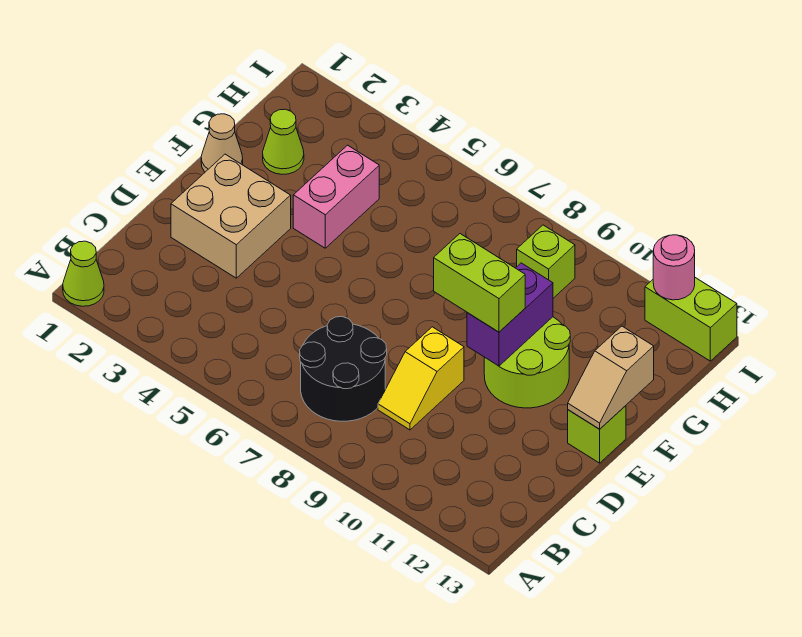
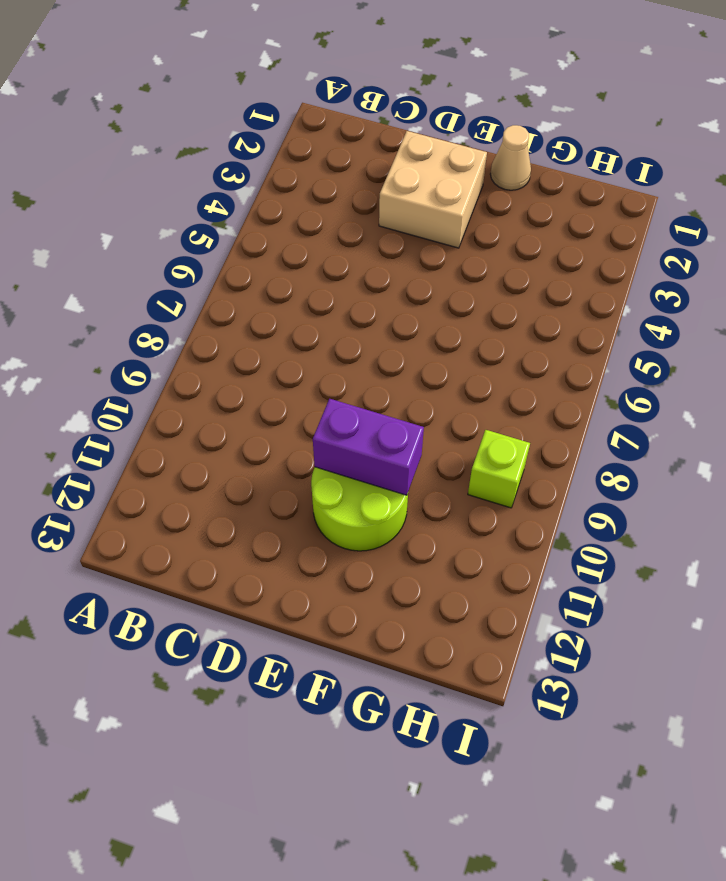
none -> lime cone A1 level 1
none -> black round brick B7:C8 level 1
none -> yellow slope C9:D9 level 1 top D

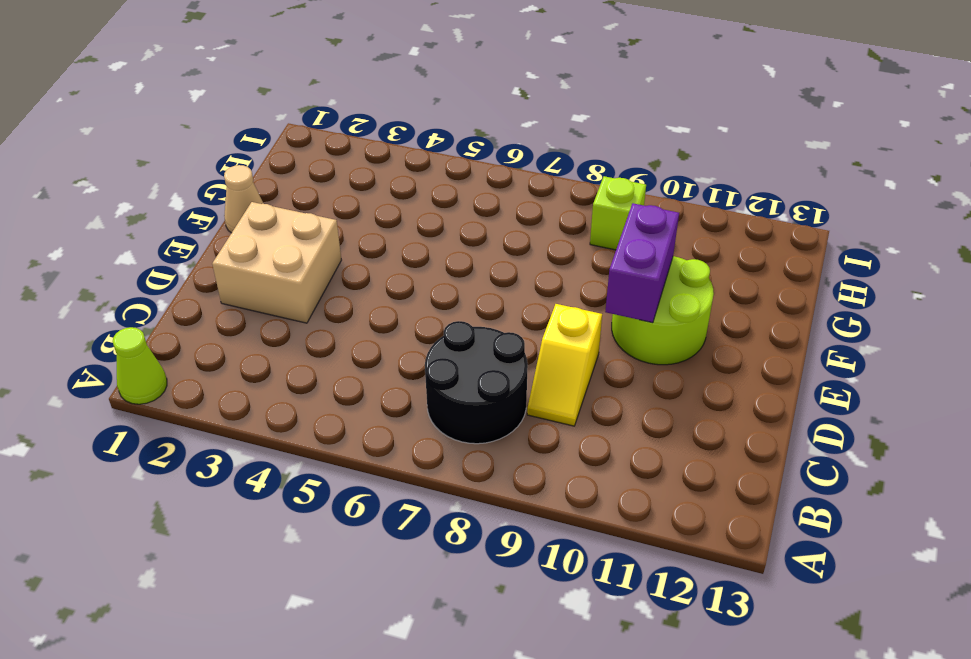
none -> lime brick E13 level 1
none -> pink brick F4:G4 level 1
none -> lime cone G2 level 1

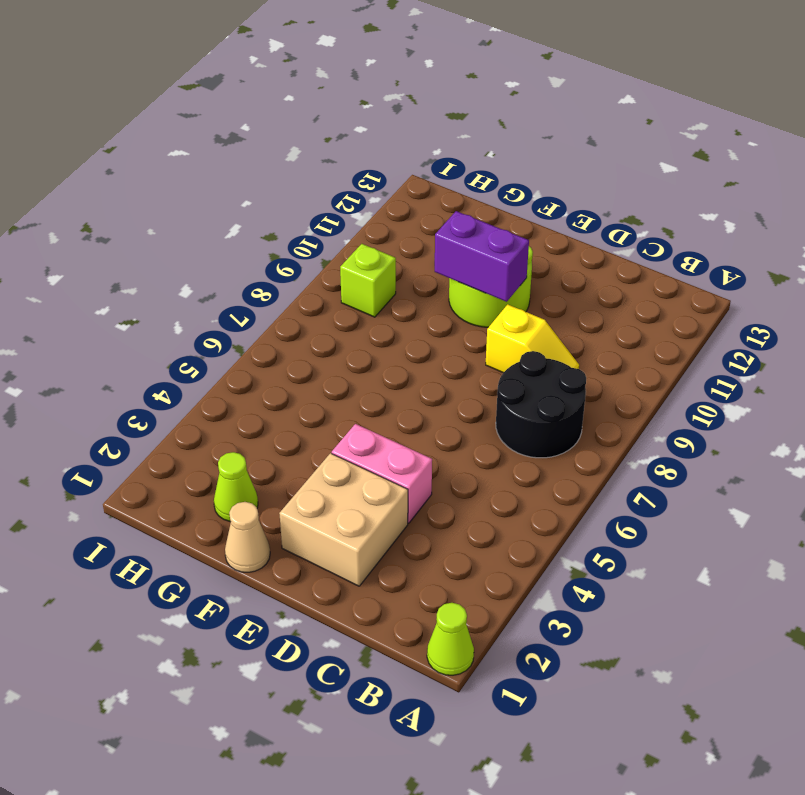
pink brick D4:E4 level 1 -> pink brick F4:G4 level 1
none -> lime brick E13 level 1
none -> lime brick I12:I13 level 1
none -> tan slope E13:F13 level 2 top F

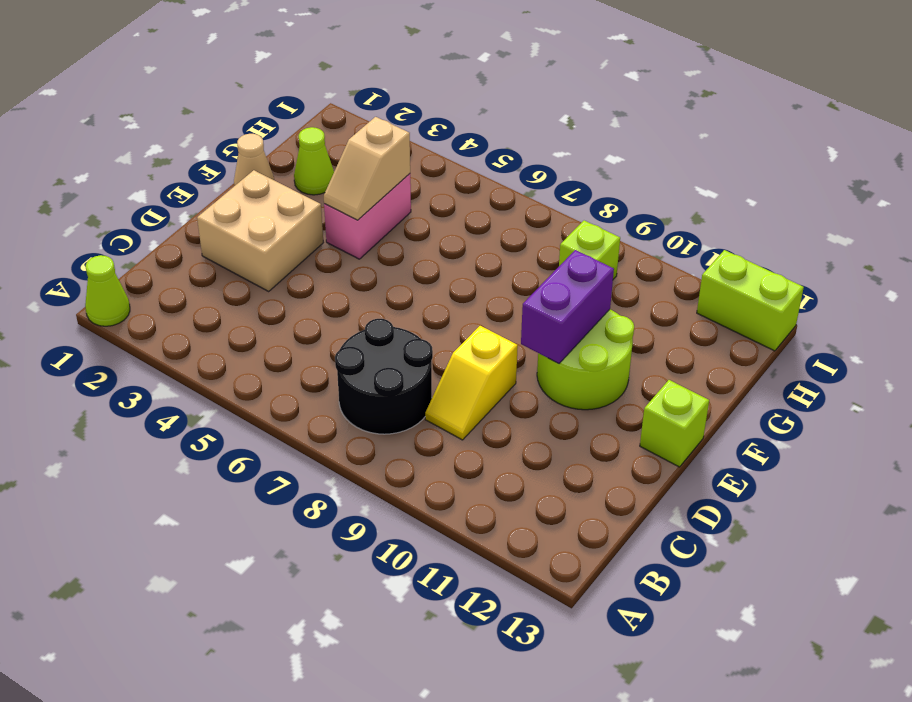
tan slope F4:G4 level 2 top G -> tan slope E13:F13 level 2 top F
none -> pink round brick I12 level 2
none -> lime brick E9:E10 level 3

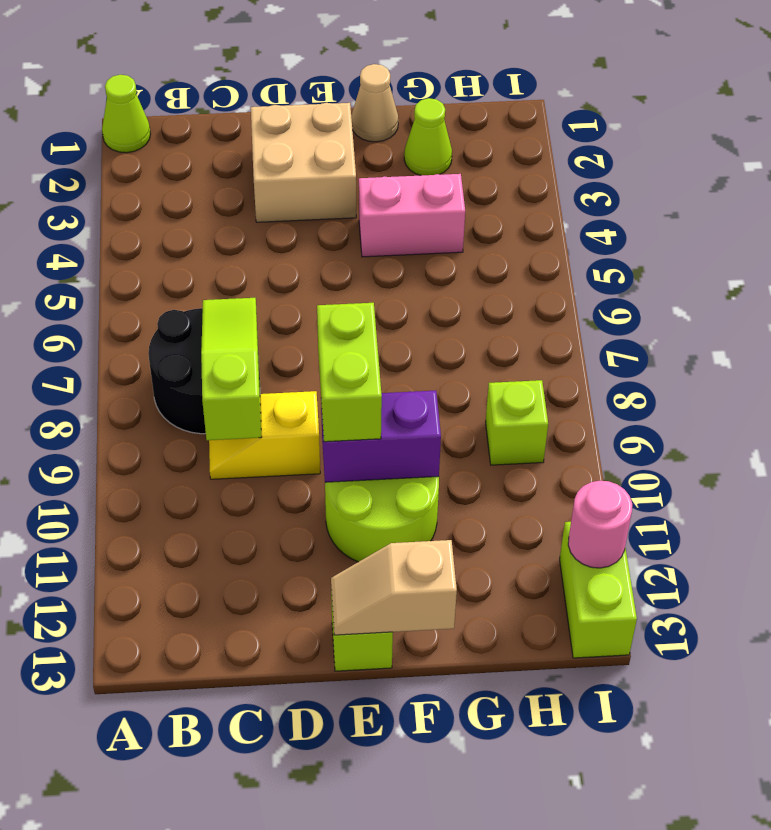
lime slope C7:C9 level 2 top 9 -> none

